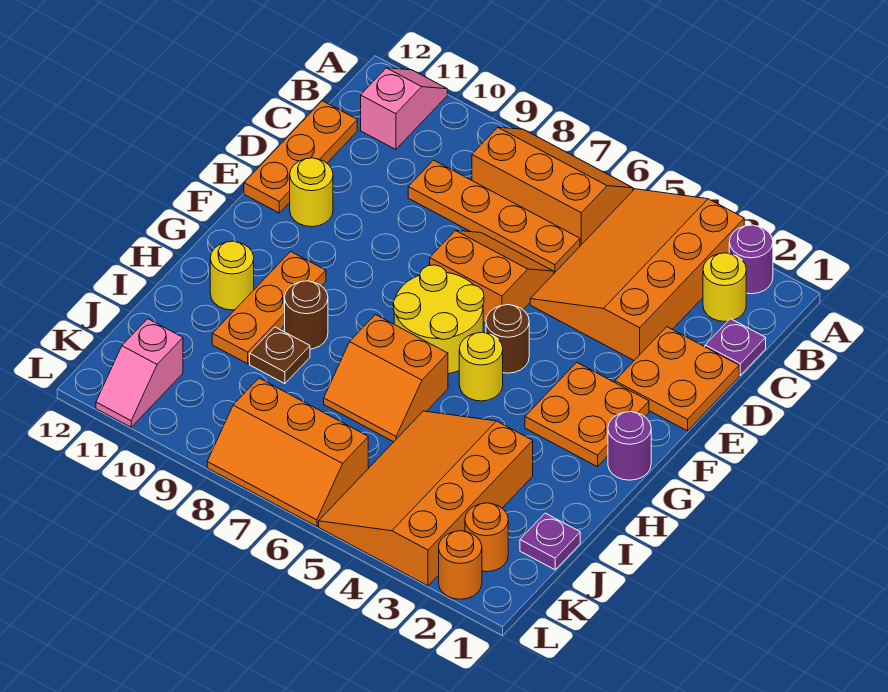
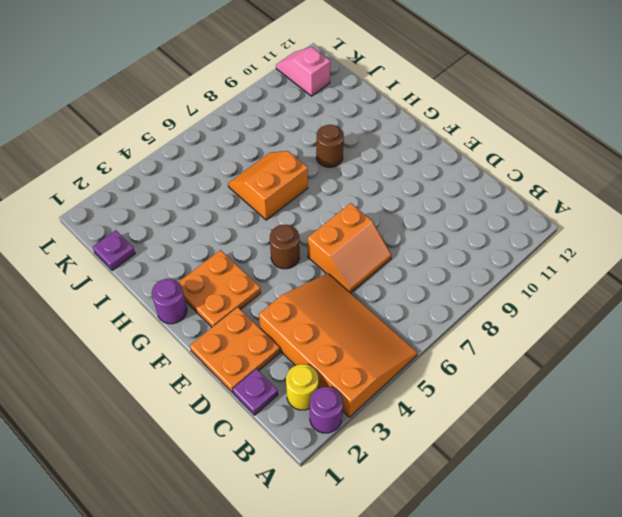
none -> orange slope A6:B8 level 1 top B
none -> pink slope A11:B11 level 1 top B
none -> orange plate C6:C9 level 1

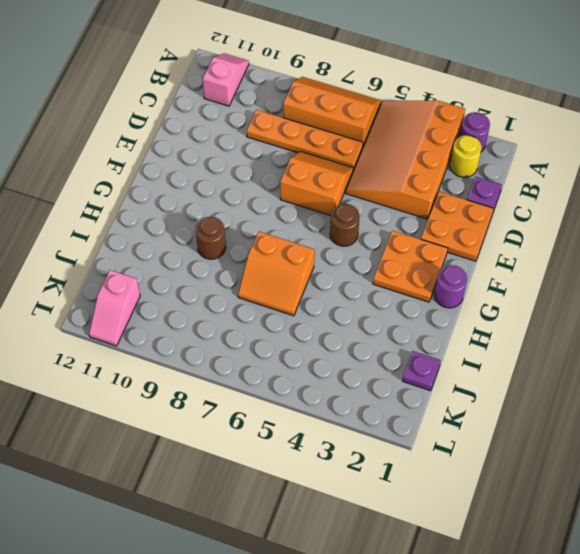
none -> orange plate C12:E12 level 1
none -> yellow round brick E11 level 1
none -> yellow round brick F6:G7 level 1

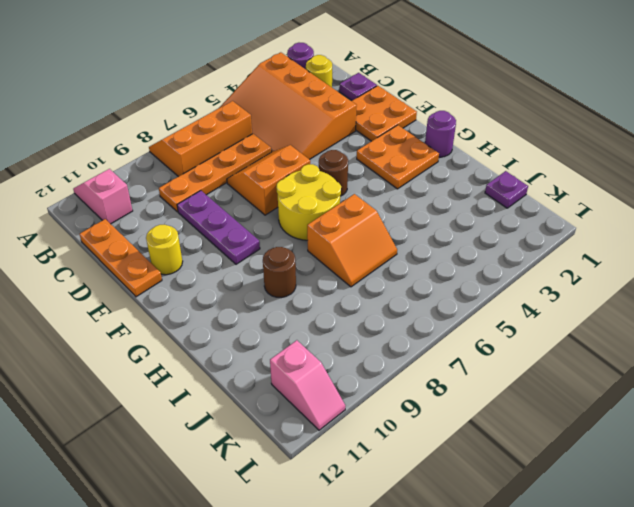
purple plate D9:F9 level 1 -> none
none -> yellow round brick G5 level 1
none -> orange plate G10:I10 level 1
none -> yellow round brick H11 level 1

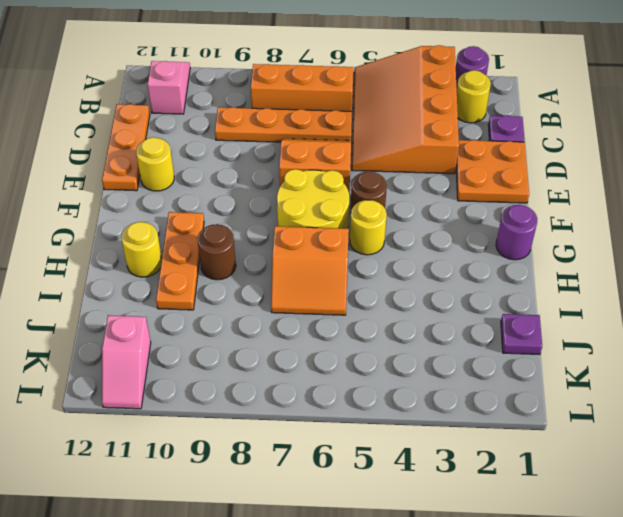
none -> orange plate F2:G3 level 1
none -> orange slope I3:L5 level 1 top 3
none -> brown plate I9 level 1

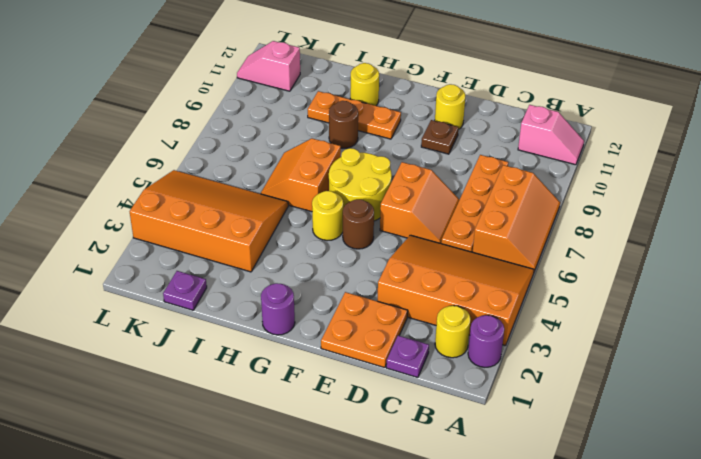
brown plate E10 level 1 -> brown plate I9 level 1
none -> orange plate C12:E12 level 1
none -> orange plate F2:G3 level 1
none -> orange round brick K2 level 1

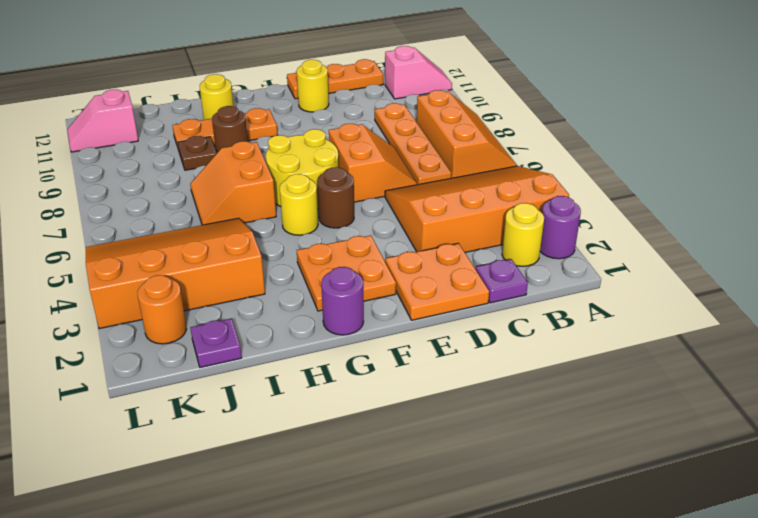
none -> orange slope K6:L8 level 1 top K
none -> orange round brick L2 level 1

